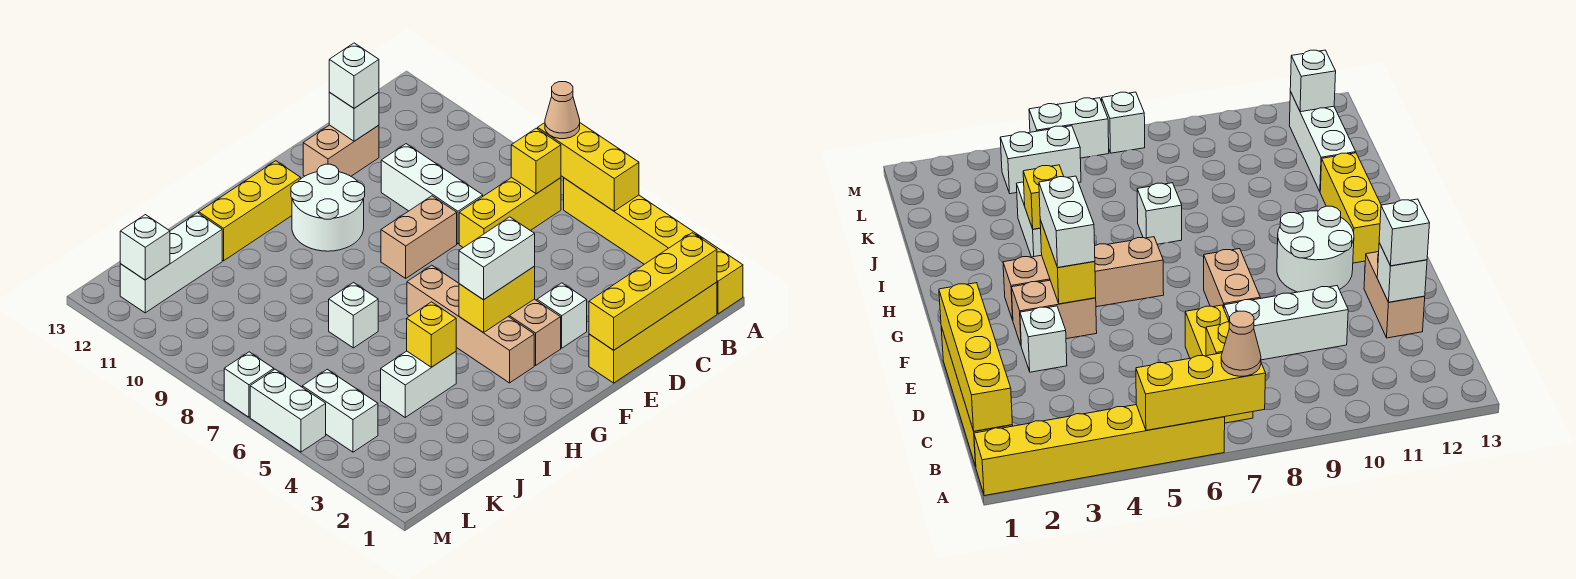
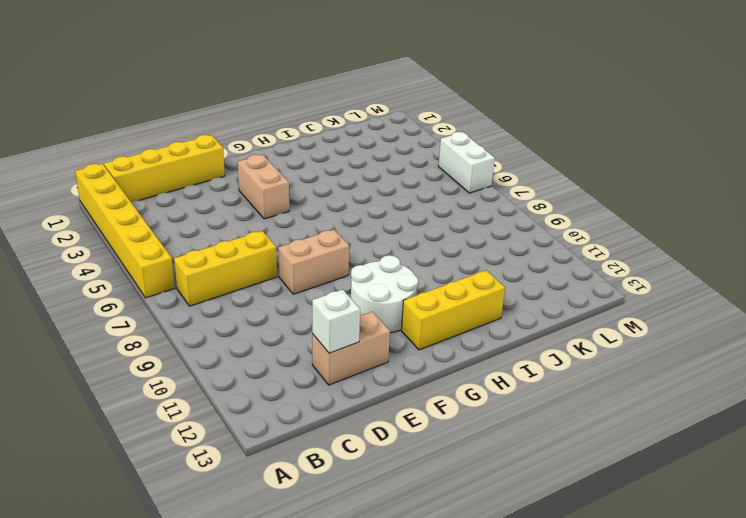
none -> white brick D8:D10 level 1
none -> white brick E3 level 1
none -> tan brick G3:G6 level 1

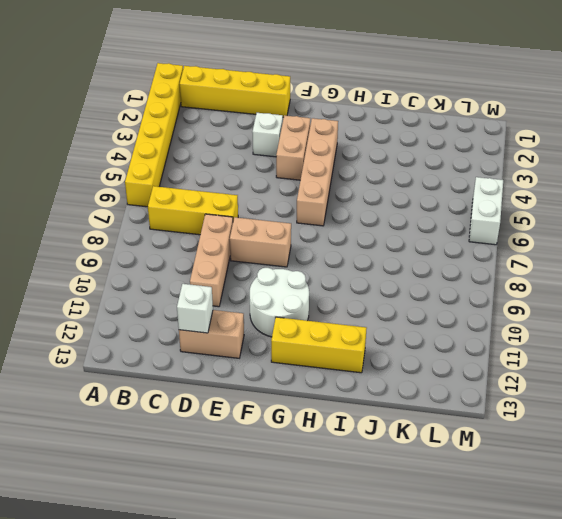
tan brick D8:D10 level 1 -> white brick D8:D10 level 1
none -> white brick I4:J4 level 1
none -> white brick I7 level 1
none -> white brick J12:L12 level 1

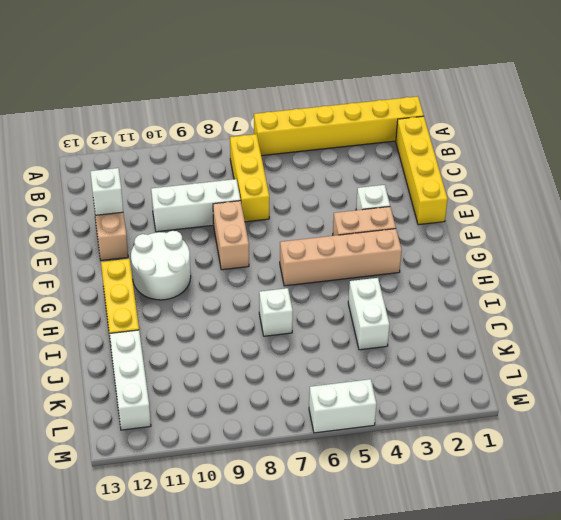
none -> white brick L4:L5 level 1
none -> white brick M7 level 1
none -> yellow brick A5:A7 level 2

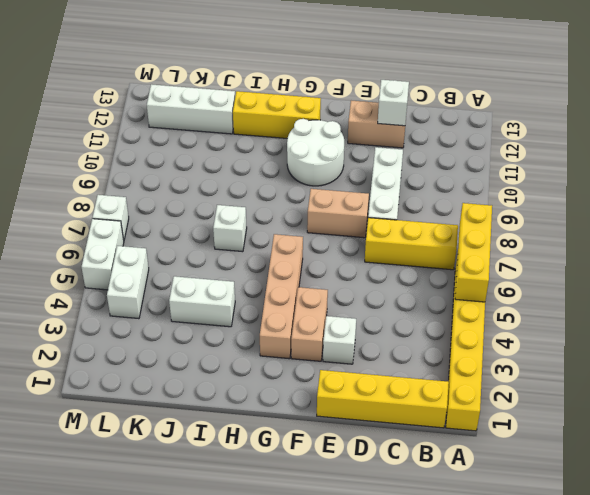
none -> yellow brick B1:E1 level 2
none -> yellow brick B7 level 2
none -> yellow brick F4:G4 level 2

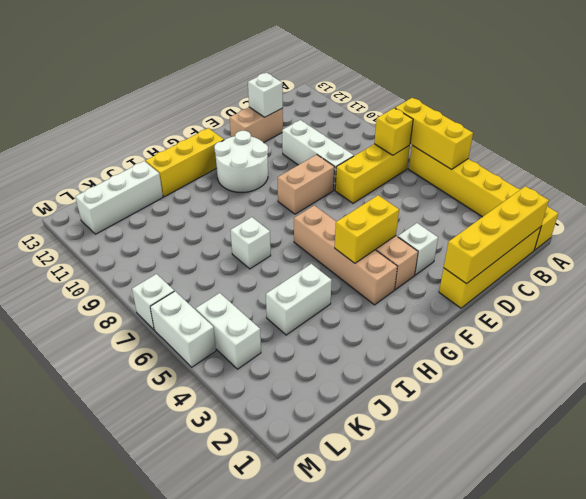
none -> yellow brick I4 level 2
none -> white brick L12 level 2
none -> tan cone A7 level 3

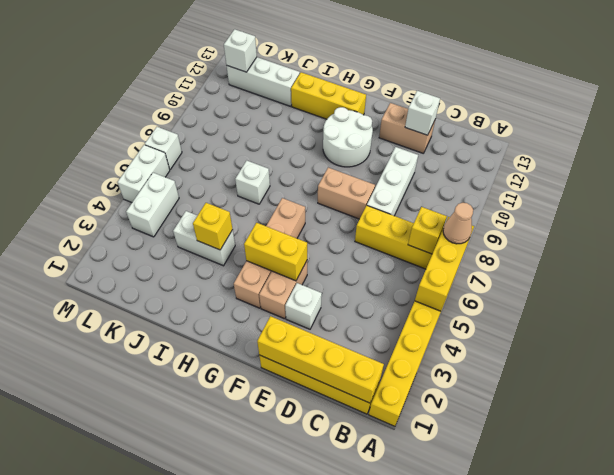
none -> white brick D12 level 3
none -> white brick F4:G4 level 3

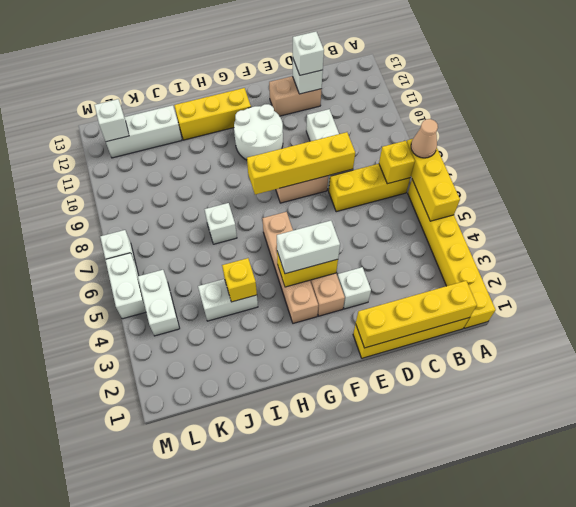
yellow brick D8:G8 level 2 -> none

